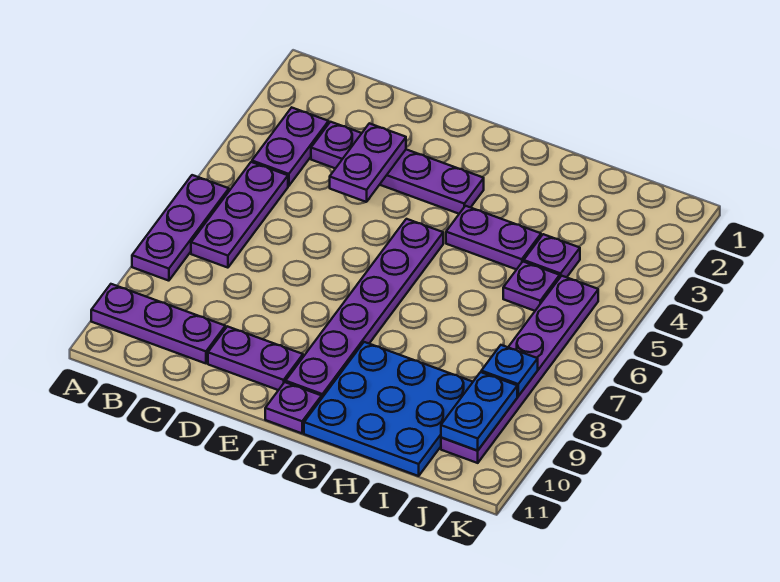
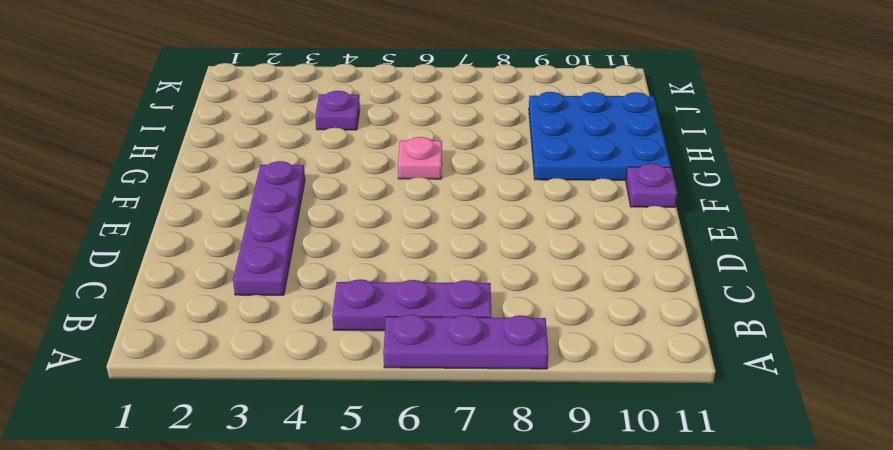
pink plate G6 level 1 -> none
none -> purple plate A10:C10 level 1
none -> purple plate B3:B4 level 1
none -> purple plate D10:E10 level 1

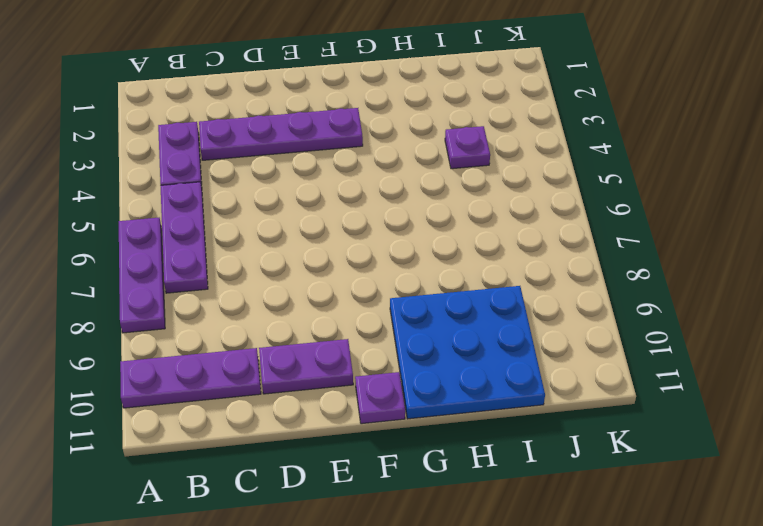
none -> purple plate F5:F10 level 1
none -> purple plate G4:H4 level 1
none -> purple plate I5 level 1

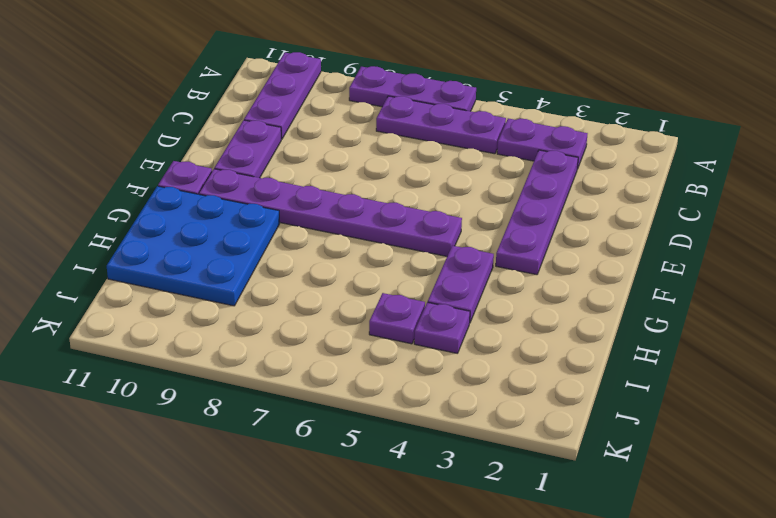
none -> purple plate J5:J10 level 1
none -> purple plate D3:D4 level 2
none -> blue plate J8 level 2

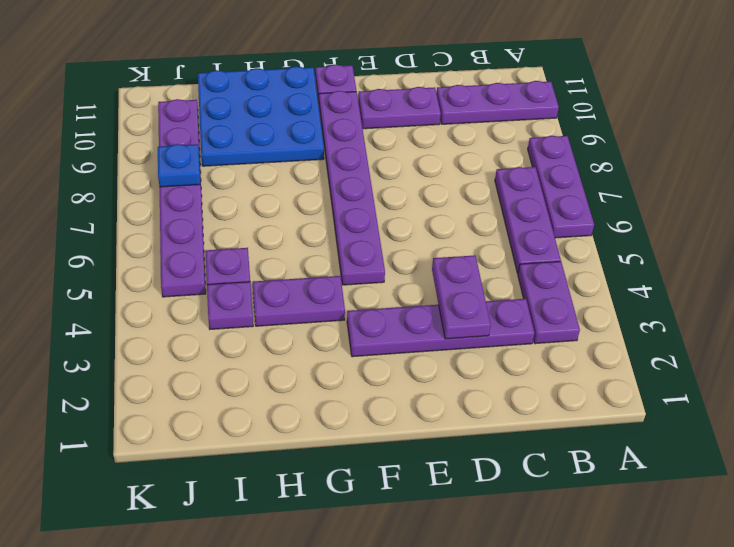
none -> blue plate J9:J10 level 2

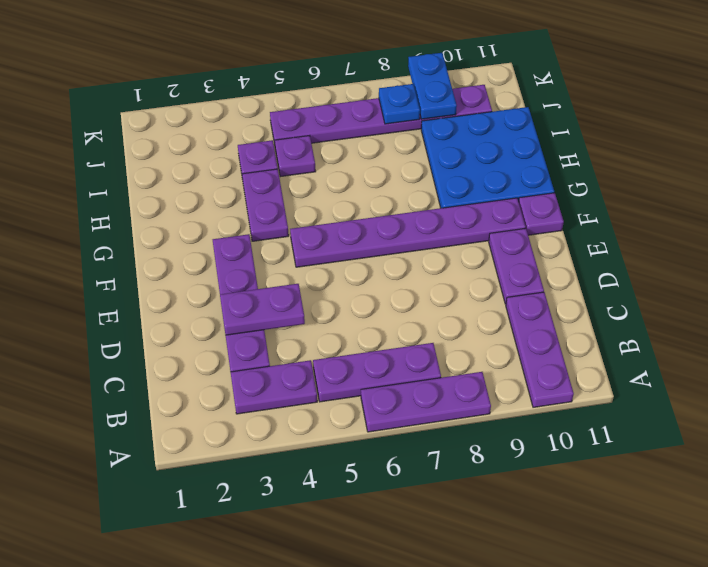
blue plate J9:K9 level 2 -> blue plate J9:J10 level 2

